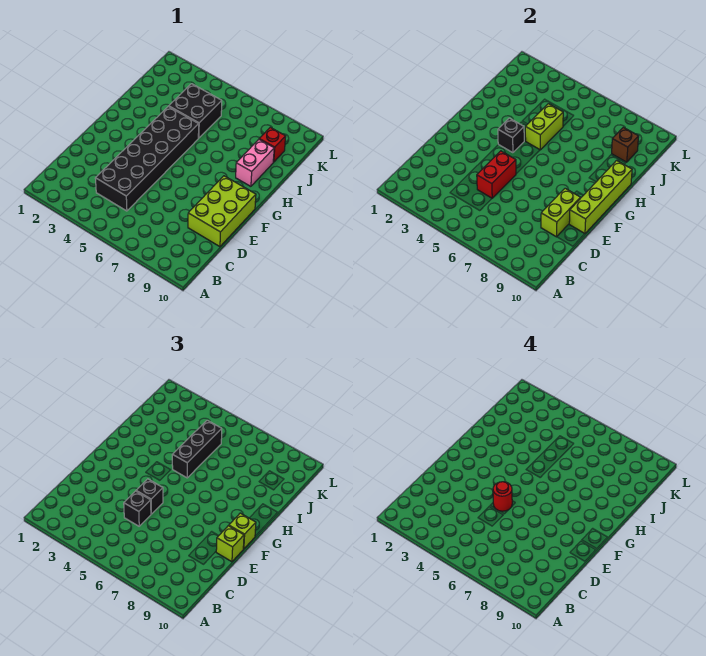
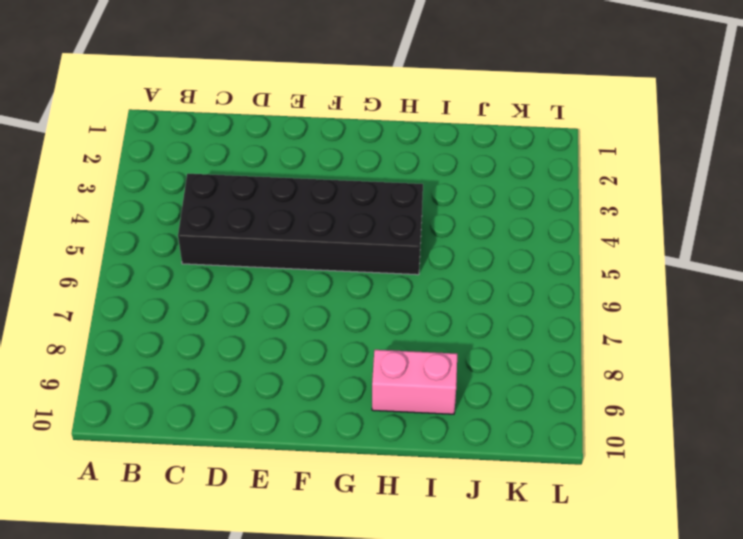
none -> lime brick D9:F10 level 1
none -> black brick I4:J5 level 1
none -> red brick J9 level 1

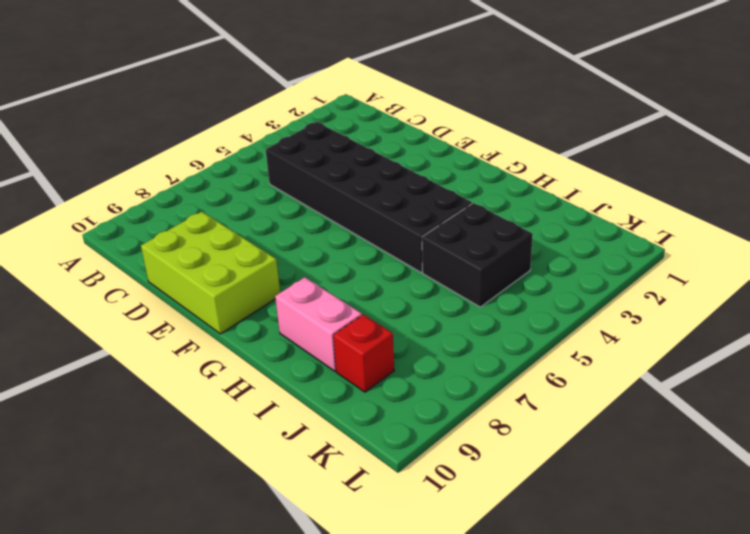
none -> red brick D5:E5 level 2
none -> lime brick D9:E9 level 2
none -> lime brick E10:H10 level 2

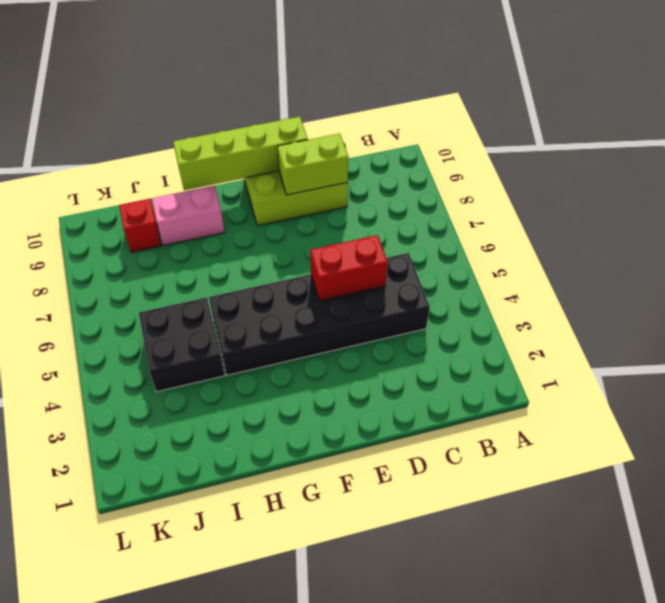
none -> black brick G4 level 2
none -> lime brick H5:I5 level 2
none -> brown brick J9 level 2

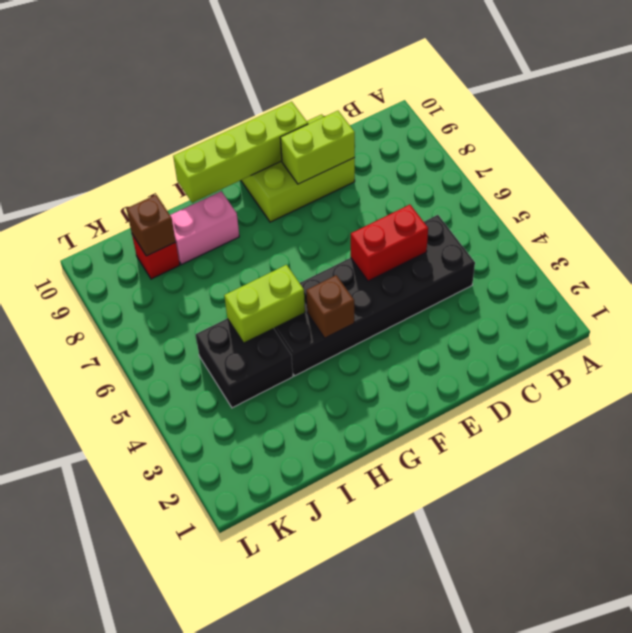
brown brick G4 level 2 -> black brick G4 level 2
none -> black brick D5 level 3
none -> black brick E5 level 3
none -> lime brick E10 level 3

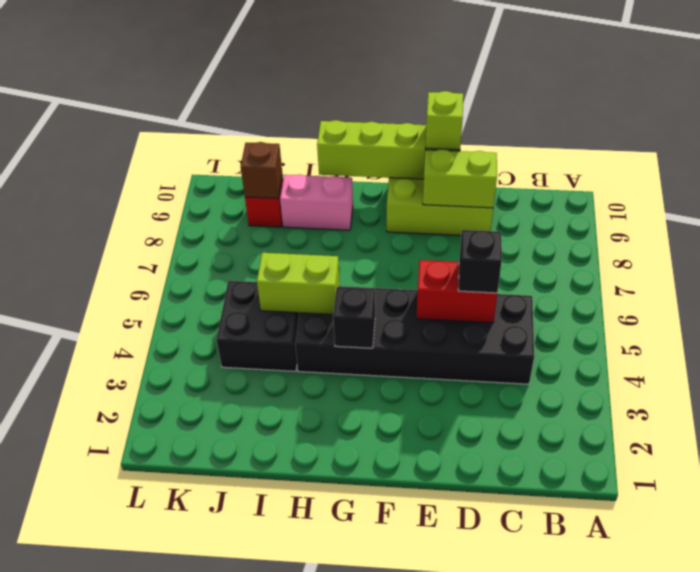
none -> black brick E5 level 3
none -> lime brick F10 level 3
none -> black brick H5:J5 level 3

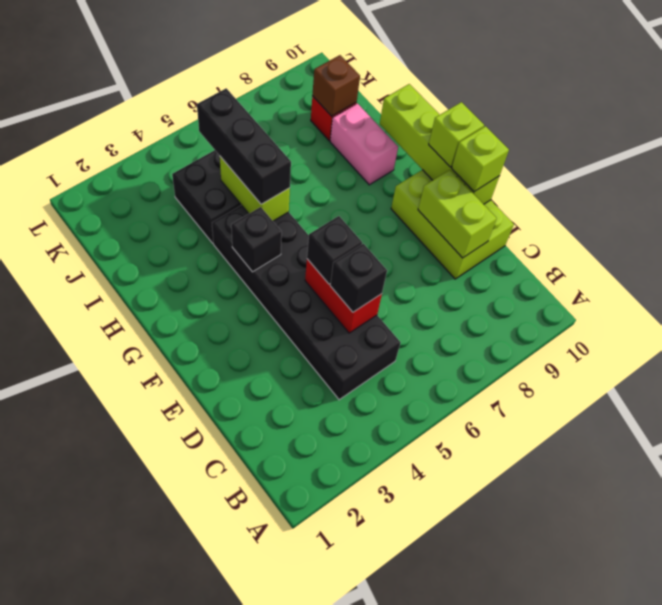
none -> red round brick E5 level 4

